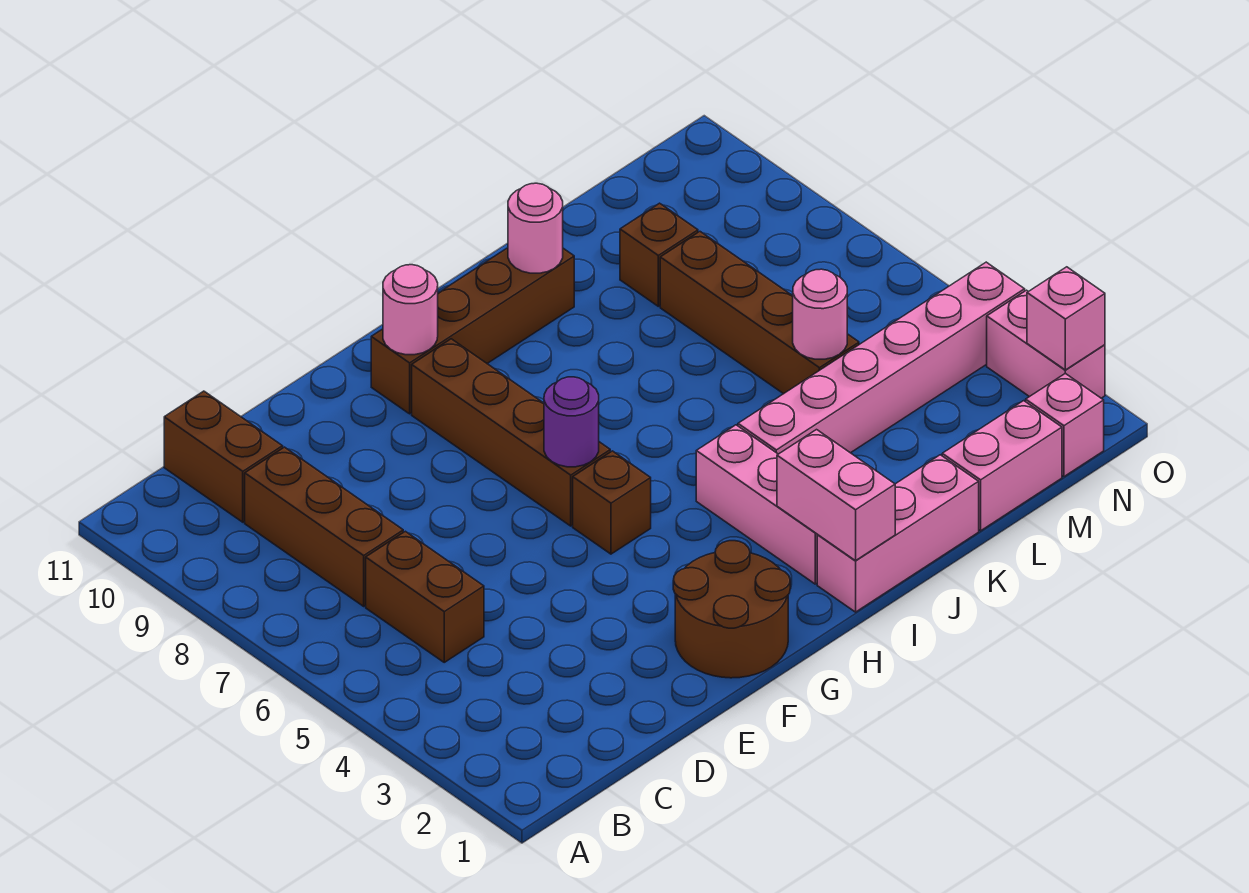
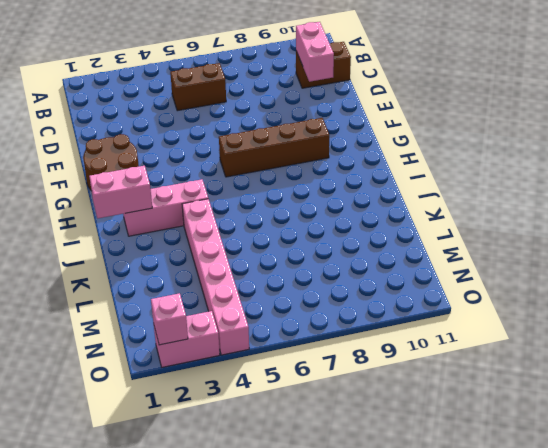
pink brick C10:D10 level 2 -> pink brick L1:M1 level 1
none -> brown brick C7:C9 level 1
none -> brown brick G5 level 1
none -> brown brick G10:J10 level 1

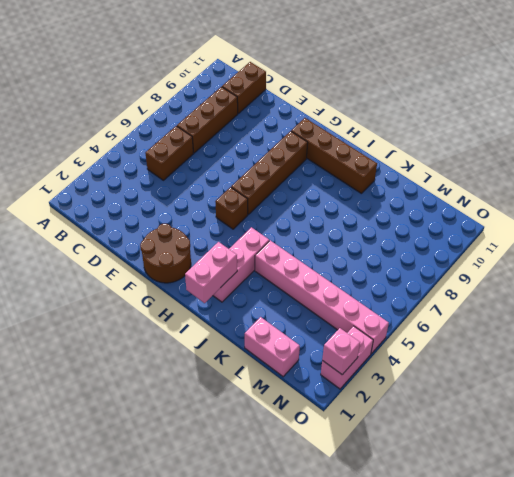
none -> pink brick I1:K1 level 1
none -> brown brick L5:L8 level 1
none -> brown brick L9 level 1

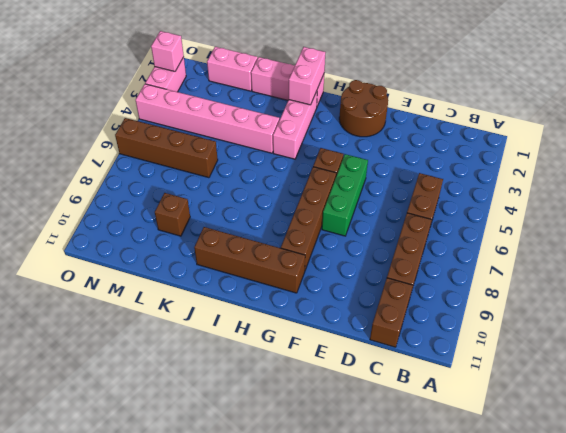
green brick F5:F7 level 1 -> none
brown brick L6:O6 level 1 -> brown brick L5:L8 level 1
none -> pink brick N1 level 1
none -> purple round brick G6 level 2
none -> pink round brick G10 level 2

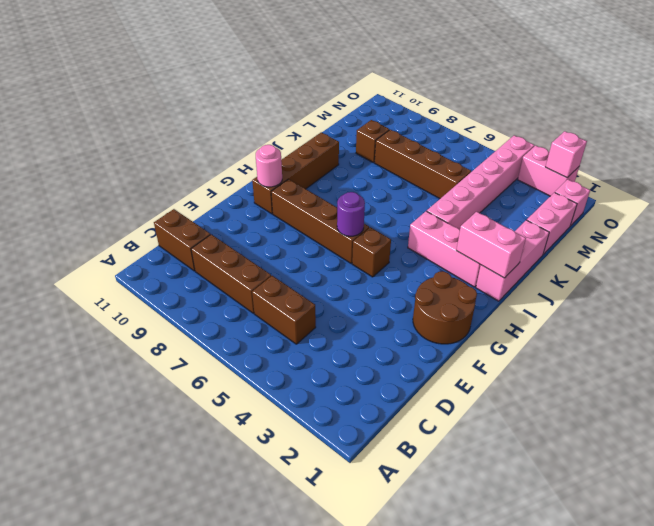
none -> pink round brick J10 level 2
none -> pink round brick L5 level 2

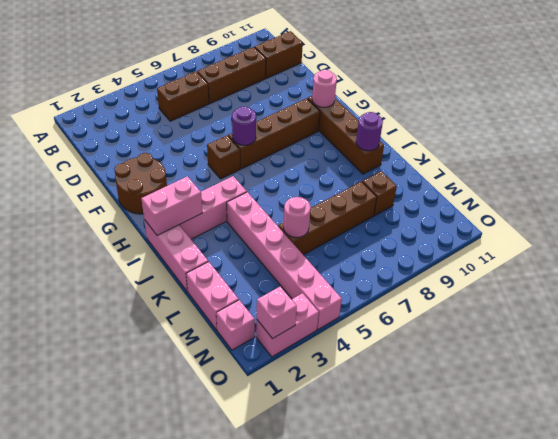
purple round brick J10 level 2 -> pink round brick J10 level 2

